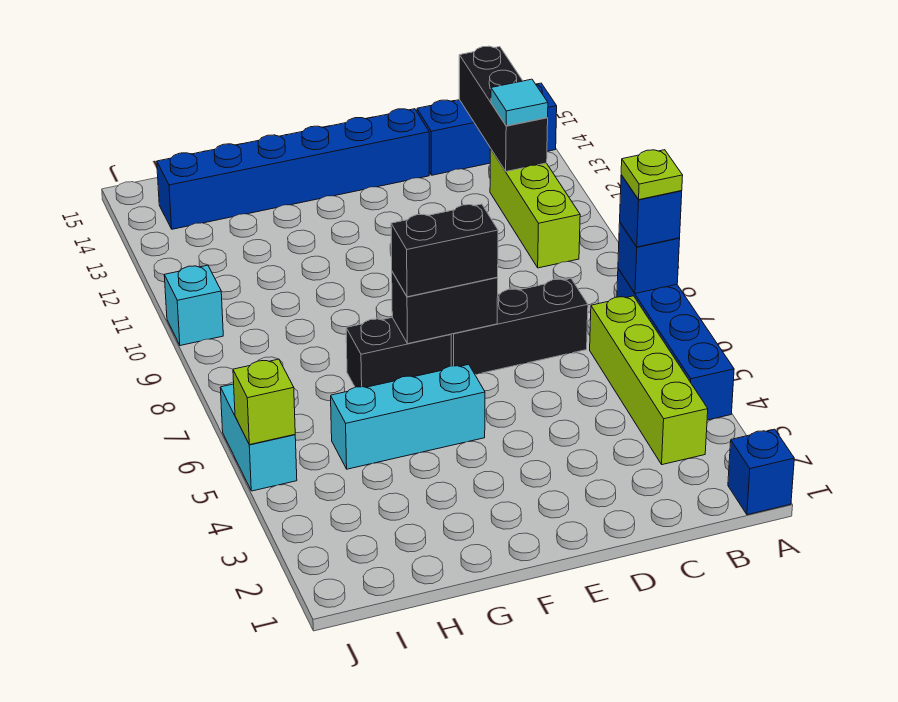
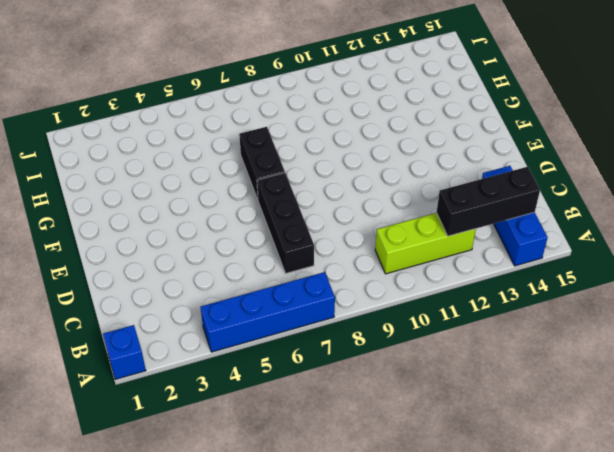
none -> lime brick B3:B6 level 1
none -> blue brick D14:I14 level 1
none -> cyan brick F5:H5 level 1

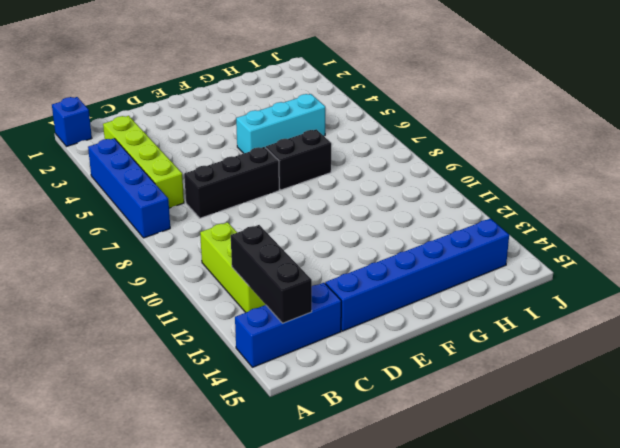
none -> cyan brick J5:J6 level 1
none -> cyan brick J10 level 1
none -> blue brick A7 level 2

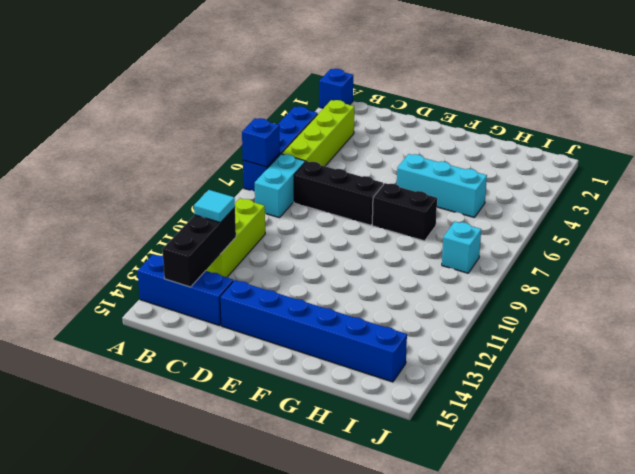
cyan brick B7:B8 level 1 -> cyan brick J5:J6 level 1
cyan brick I8 level 1 -> cyan brick J10 level 1
none -> black brick E7:F7 level 2
none -> lime brick J5 level 2
none -> blue brick A7 level 3

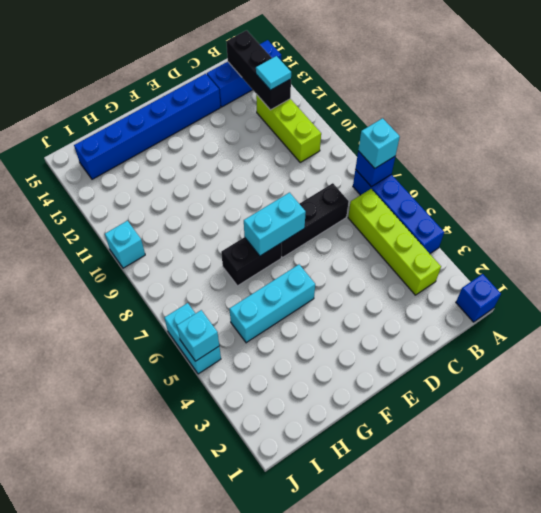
cyan brick A7 level 3 -> blue brick A7 level 3
cyan brick E7:F7 level 2 -> black brick E7:F7 level 2
cyan brick J5 level 2 -> lime brick J5 level 2
none -> black brick E7:F7 level 3
none -> lime plate A7 level 4

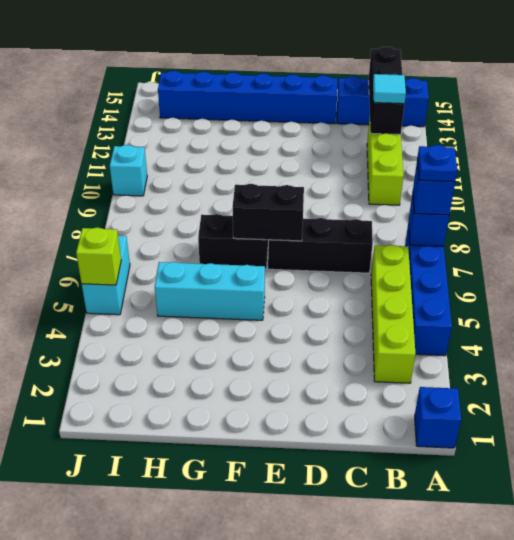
blue plate A7 level 4 -> lime plate A7 level 4
none -> black brick E7:F7 level 3

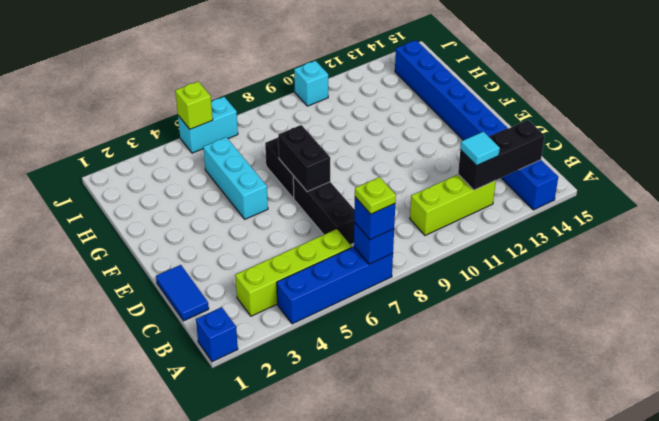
blue tile C1:D1 level 1 -> none
none -> black brick E7:F7 level 3

